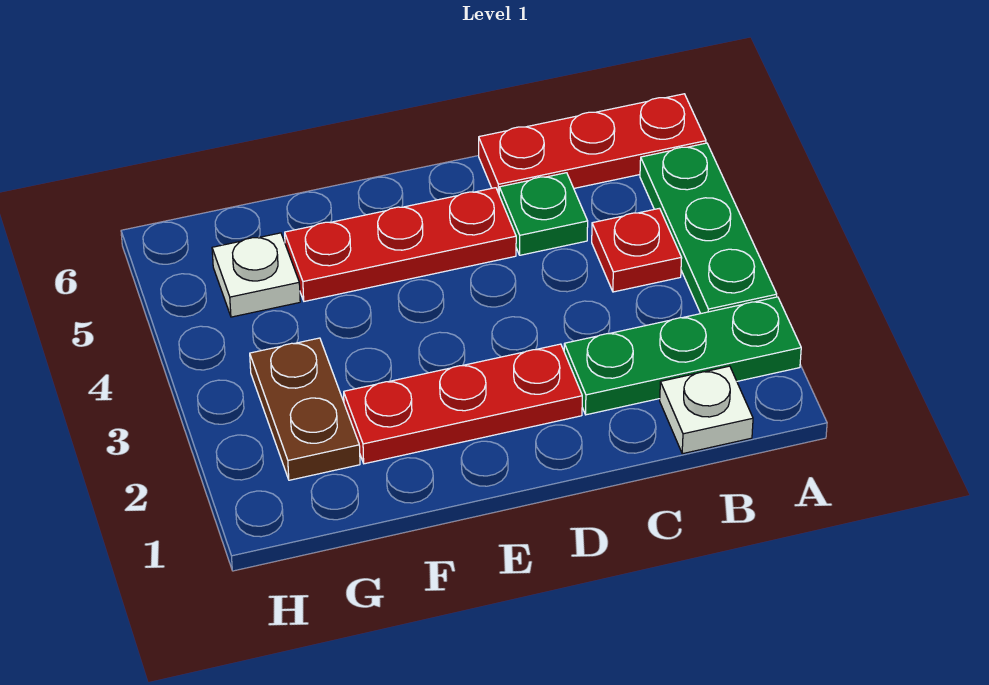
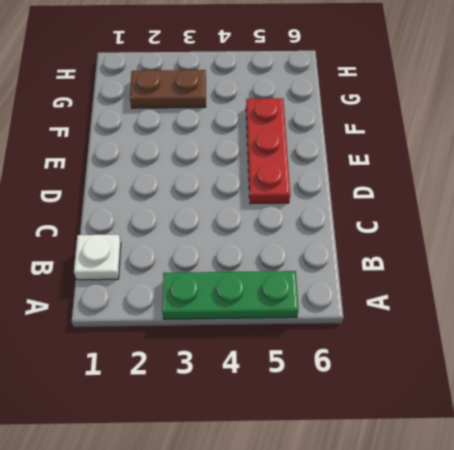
none -> green plate A2:C2 level 1
none -> red plate A6:C6 level 1

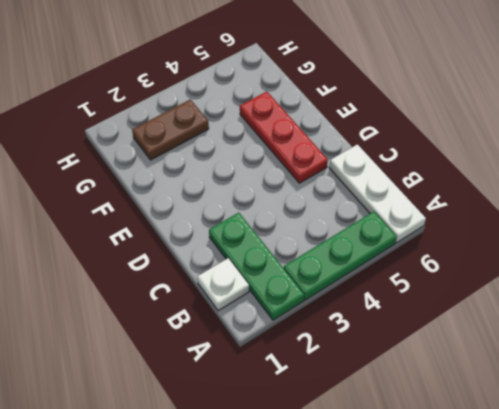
white plate A6:C6 level 1 -> red plate A6:C6 level 1
none -> red plate B4 level 1
none -> green plate C5 level 1

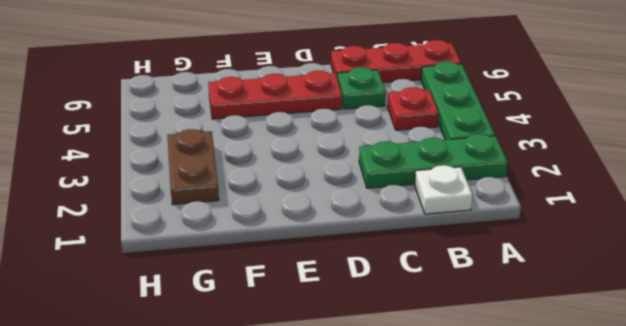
none -> red plate D2:F2 level 1
none -> white plate G5 level 1

